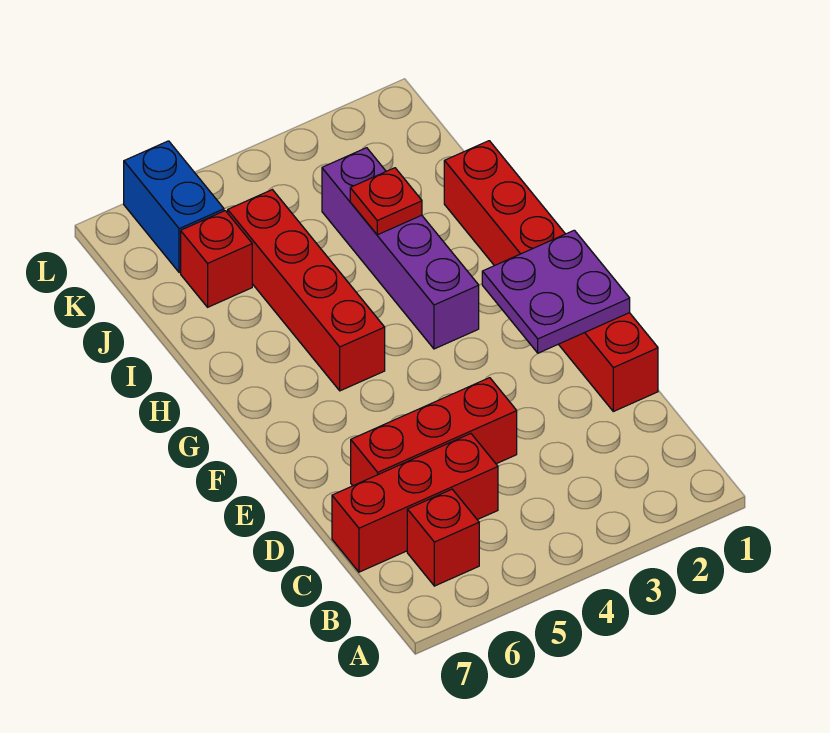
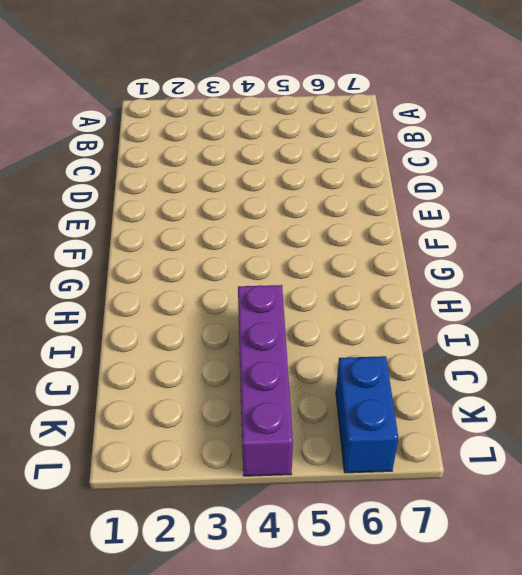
purple brick I4:L4 level 1 -> purple brick G3:J3 level 1
none -> red brick B6 level 1
none -> red brick C5:C7 level 1

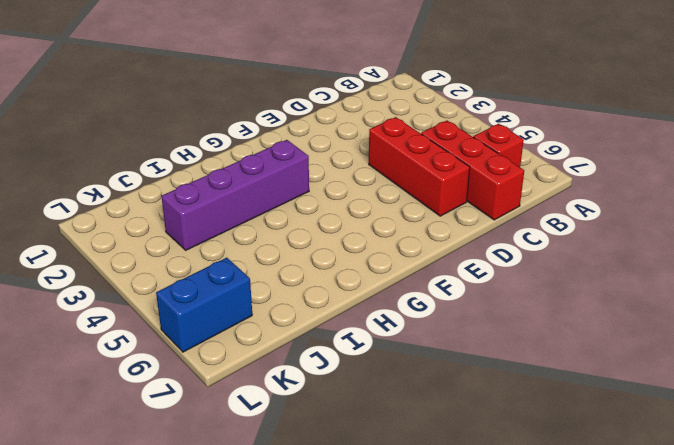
none -> red brick D1:I1 level 1
none -> red brick G5:J5 level 1

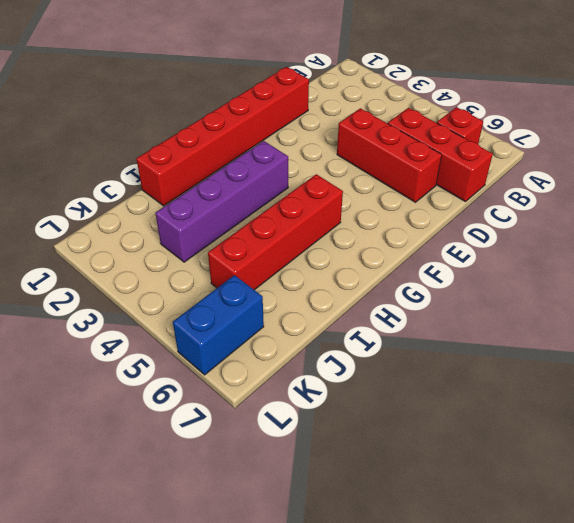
none -> red brick J6 level 1
none -> purple plate E1:F2 level 2

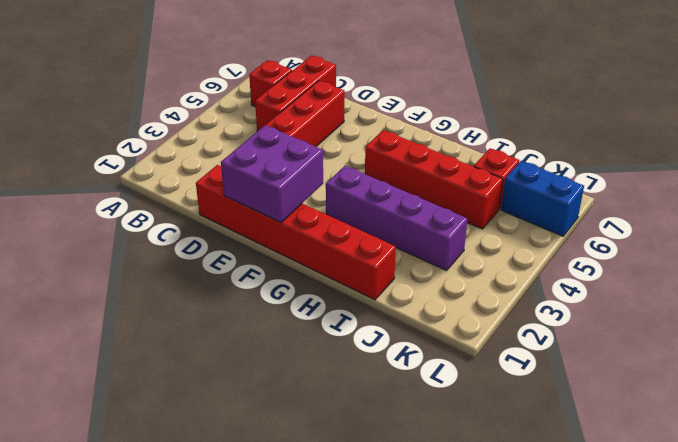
purple brick E1:F2 level 2 -> purple plate E1:F2 level 2
none -> red plate I3 level 2

